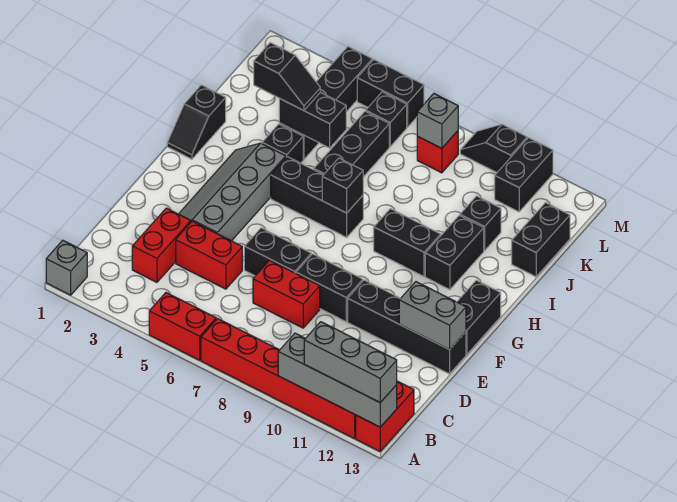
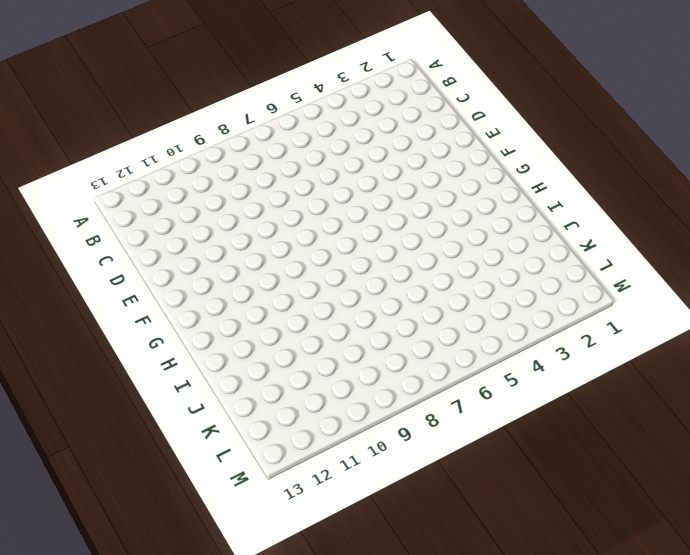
none -> grey brick A1 level 1
none -> red brick A5:A6 level 1
none -> red brick A7:A12 level 1
none -> red brick A13:B13 level 1

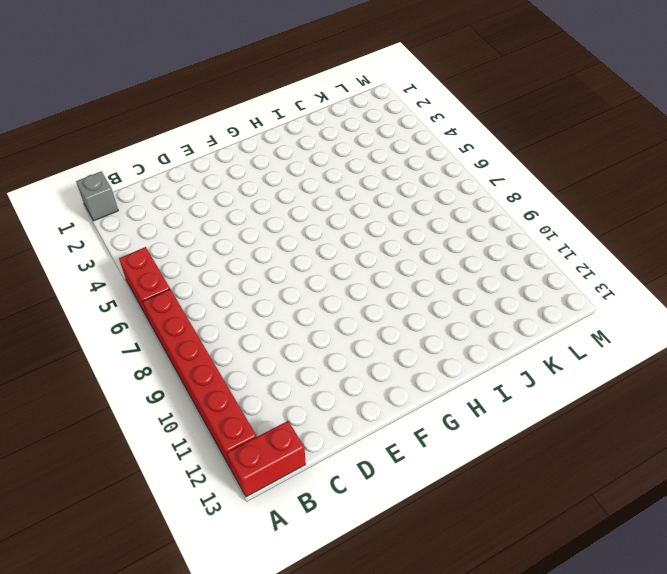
none -> red brick C3:D3 level 1
none -> red brick D4:D5 level 1
none -> red brick D7:D8 level 1
none -> grey slope E3:H4 level 1 top 4

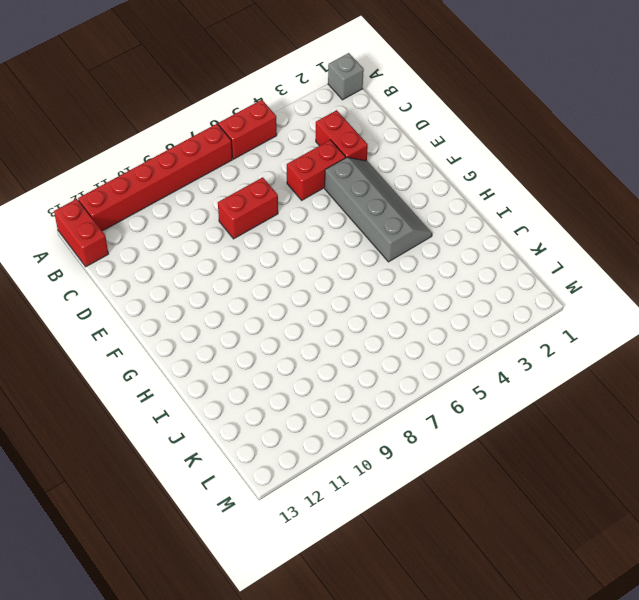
none -> black brick E6:E7 level 1
none -> black brick E8:E9 level 1
none -> black brick E10:E13 level 1
none -> black brick F13:G13 level 1

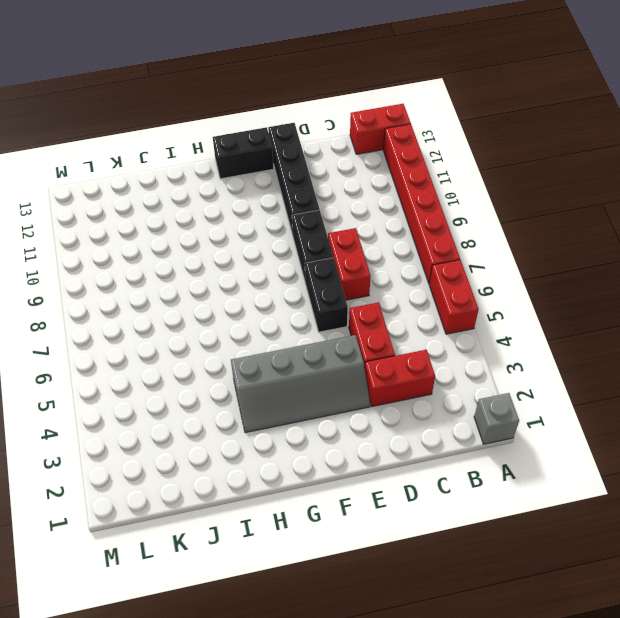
none -> black slope H1:I1 level 1 top I
none -> black brick H5:H7 level 1
none -> black brick H9:H10 level 1
none -> black brick H11:I11 level 1

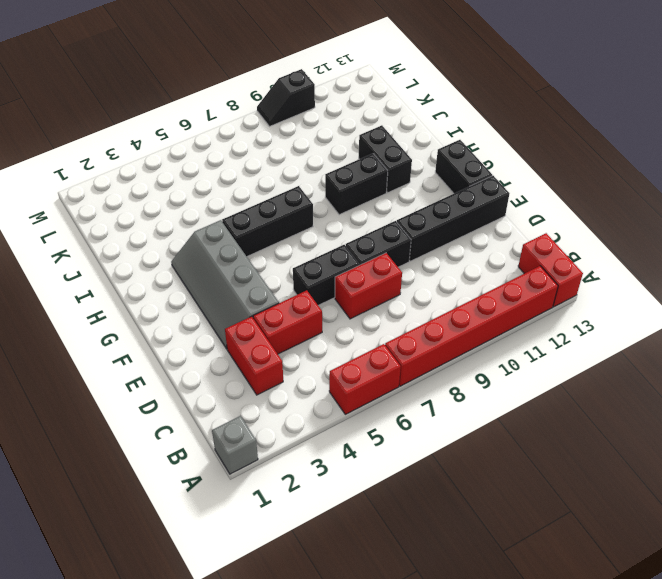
none -> black slope H1:I1 level 1 top I
none -> black brick I4 level 1
none -> black brick I6:K6 level 1
none -> black brick J4:M4 level 1

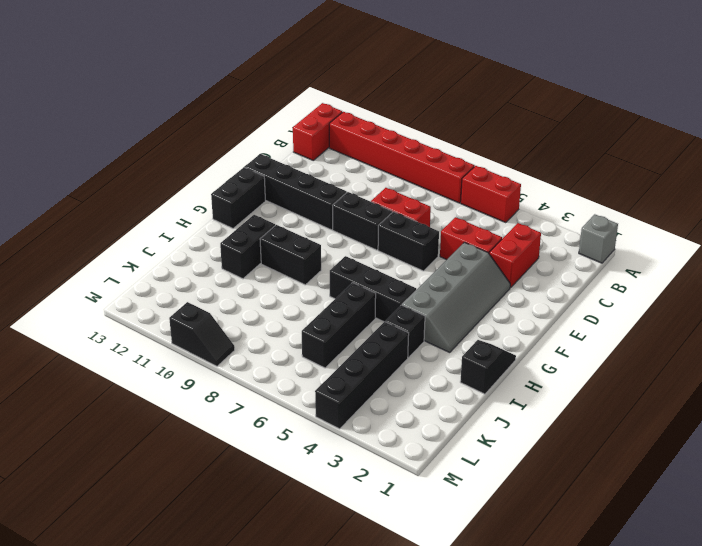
none -> black brick J11 level 1
none -> black brick J13:K13 level 1
none -> black brick L6 level 1
none -> red brick L8 level 1

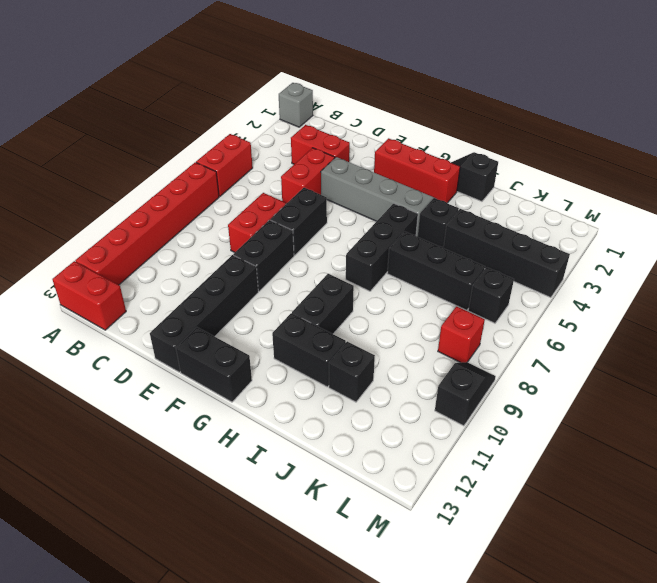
red brick F2:H2 level 1 -> none
none -> black brick J13:K13 level 1
none -> black brick L11:M11 level 1
none -> black brick M5:M6 level 1
none -> grey brick A10:A13 level 2

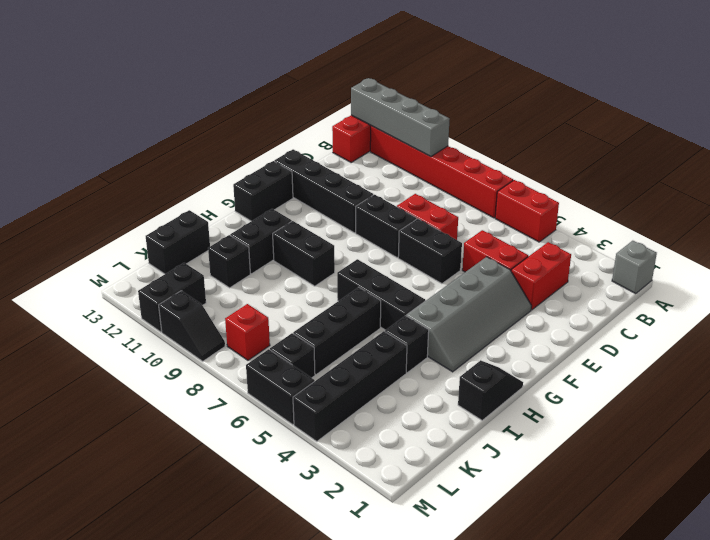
none -> grey brick E12:E13 level 2
none -> black brick H7 level 2
none -> black brick J4:J5 level 2
none -> grey brick L8 level 2

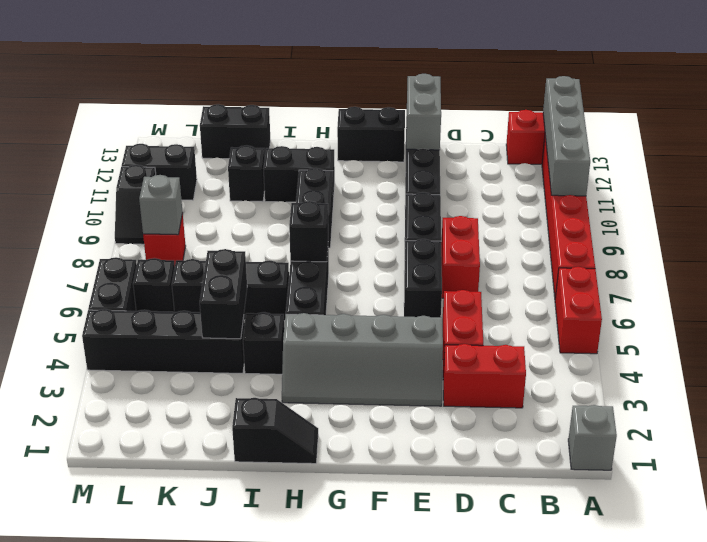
none -> grey brick A11:A13 level 3
none -> black slope J3:J4 level 3 top 3

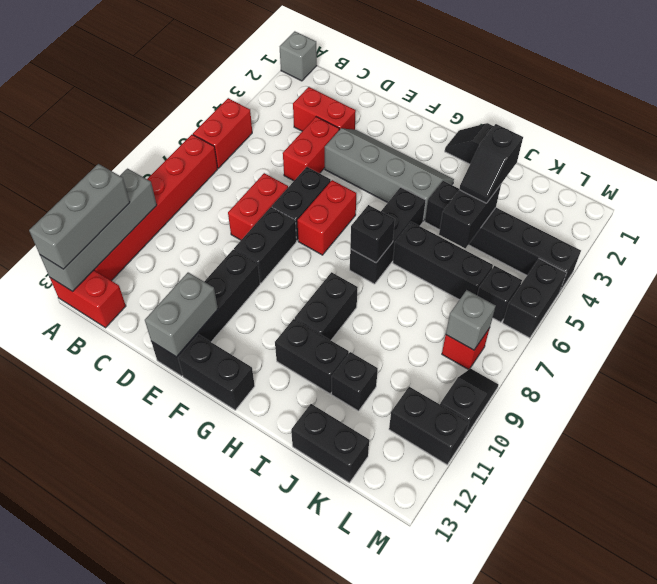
red brick F6:F7 level 1 -> none

